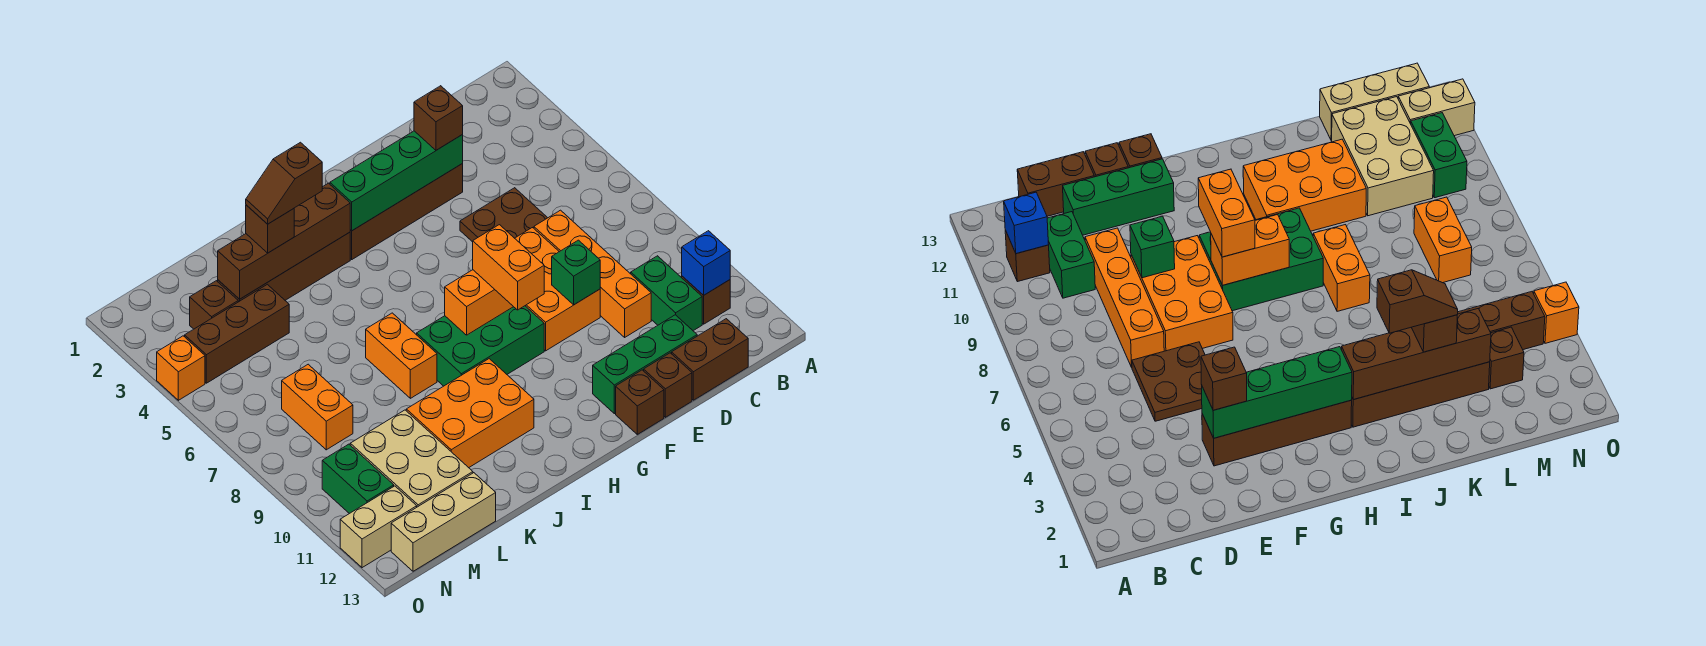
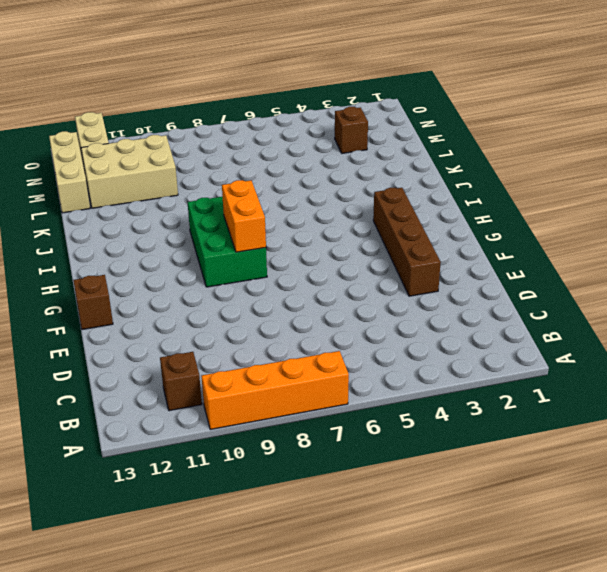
orange brick A7:A10 level 1 -> orange brick D7:D10 level 1
none -> green brick C10:C11 level 1
none -> brown brick C13:D13 level 1
none -> brown plate D5:E6 level 1
none -> green brick D12:F12 level 1

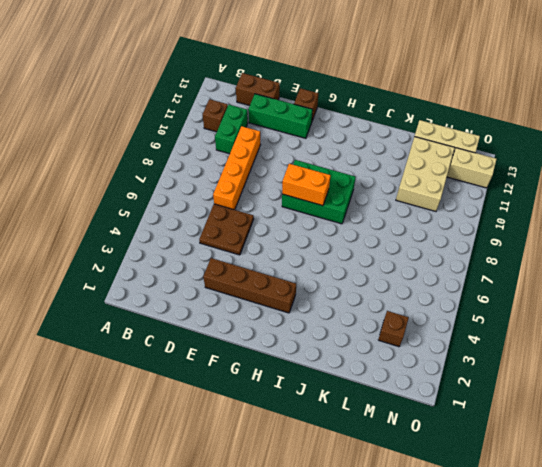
none -> orange brick E7:F9 level 1
none -> brown brick E13 level 1
none -> brown brick I3:L3 level 1
none -> orange brick I10:K11 level 1

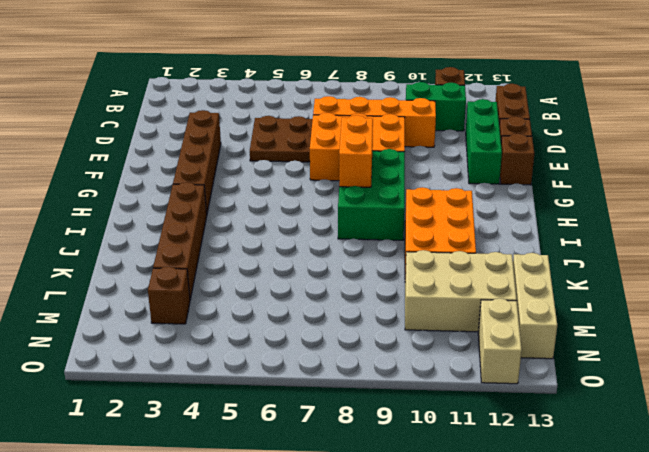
none -> orange brick J7:J8 level 1
none -> brown brick L4:N4 level 1
none -> orange brick M7:M8 level 1
none -> green brick N10:N11 level 1

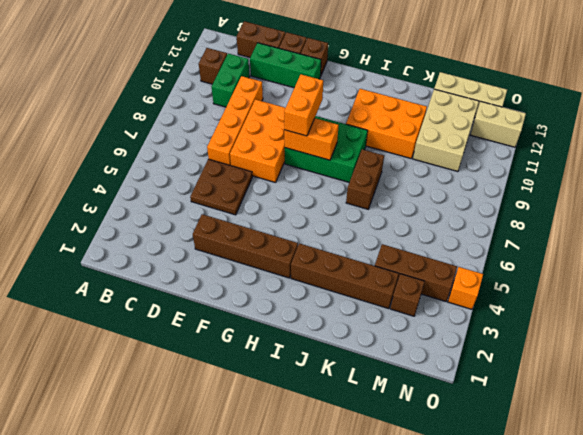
brown brick J7:J8 level 1 -> orange brick J7:J8 level 1
none -> orange brick M7:M8 level 1
none -> green brick N10:N11 level 1
none -> blue brick B11 level 2
none -> green brick E3:H3 level 2

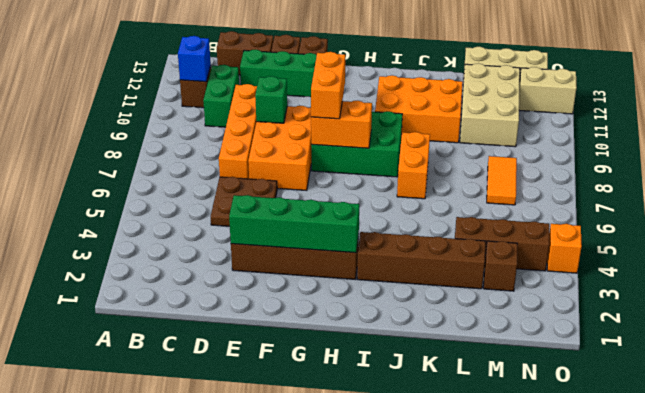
orange tile M7:M8 level 1 -> orange brick M7:M8 level 1
none -> green brick N10:N11 level 1
none -> brown brick I3:L3 level 2
none -> brown brick E3 level 3
none -> brown brick K3 level 3

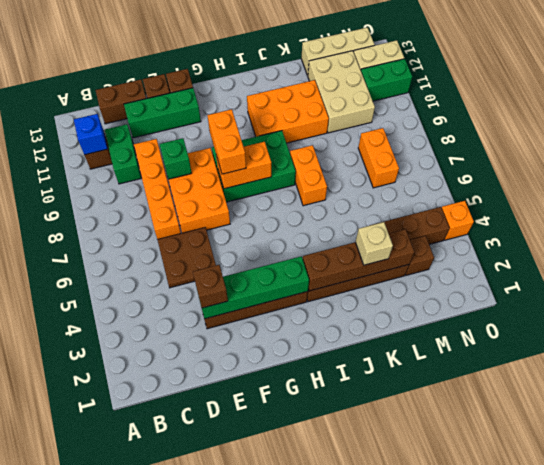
tan brick K3 level 3 -> brown brick K3 level 3
green brick N11:O11 level 1 -> green brick N10:N11 level 1
none -> brown slope J3:K3 level 4 top J

